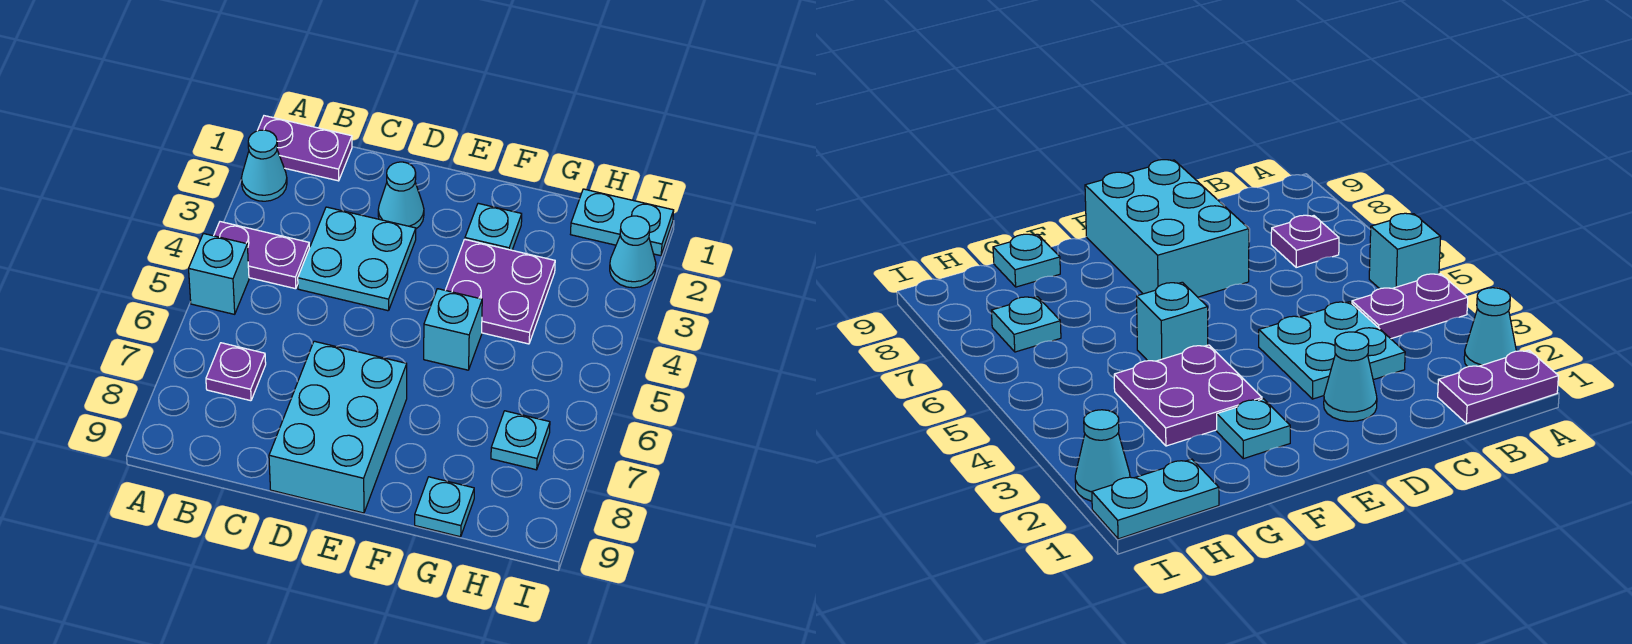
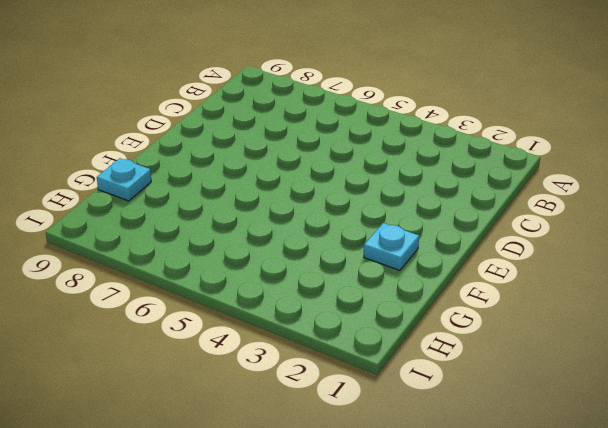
none -> purple plate A1:B1 level 1
none -> cyan cone A2 level 1
none -> purple plate A4:B4 level 1

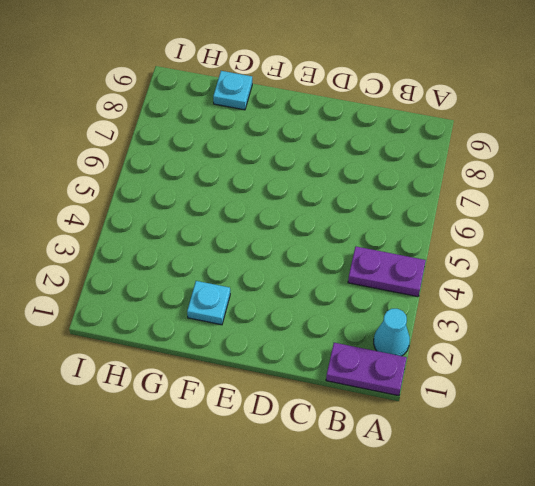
none -> cyan brick A5 level 1
none -> purple plate B7 level 1
none -> cyan plate C3:D4 level 1

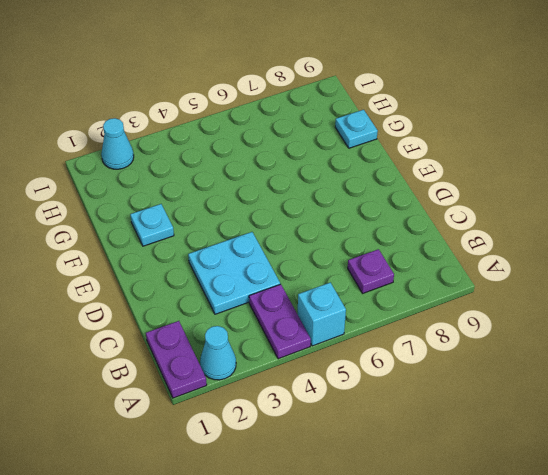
none -> cyan cone D2 level 1
none -> cyan brick D7:E9 level 1
none -> purple plate F3:G4 level 1

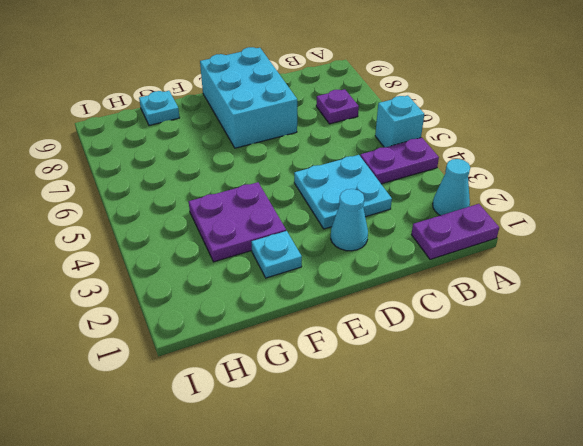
none -> cyan brick F5 level 1
none -> cyan plate H1:I1 level 1
none -> cyan plate H7 level 1

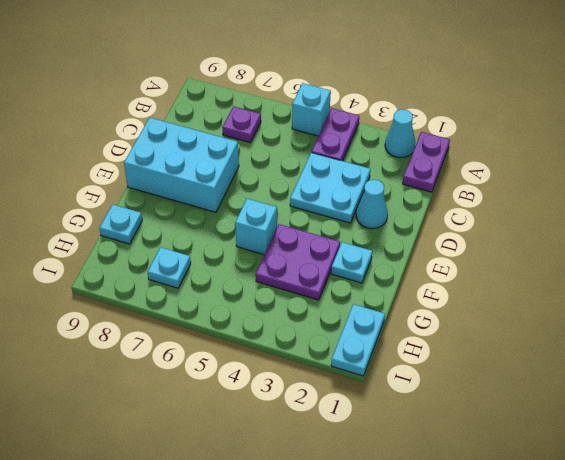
none -> cyan cone I2 level 1

